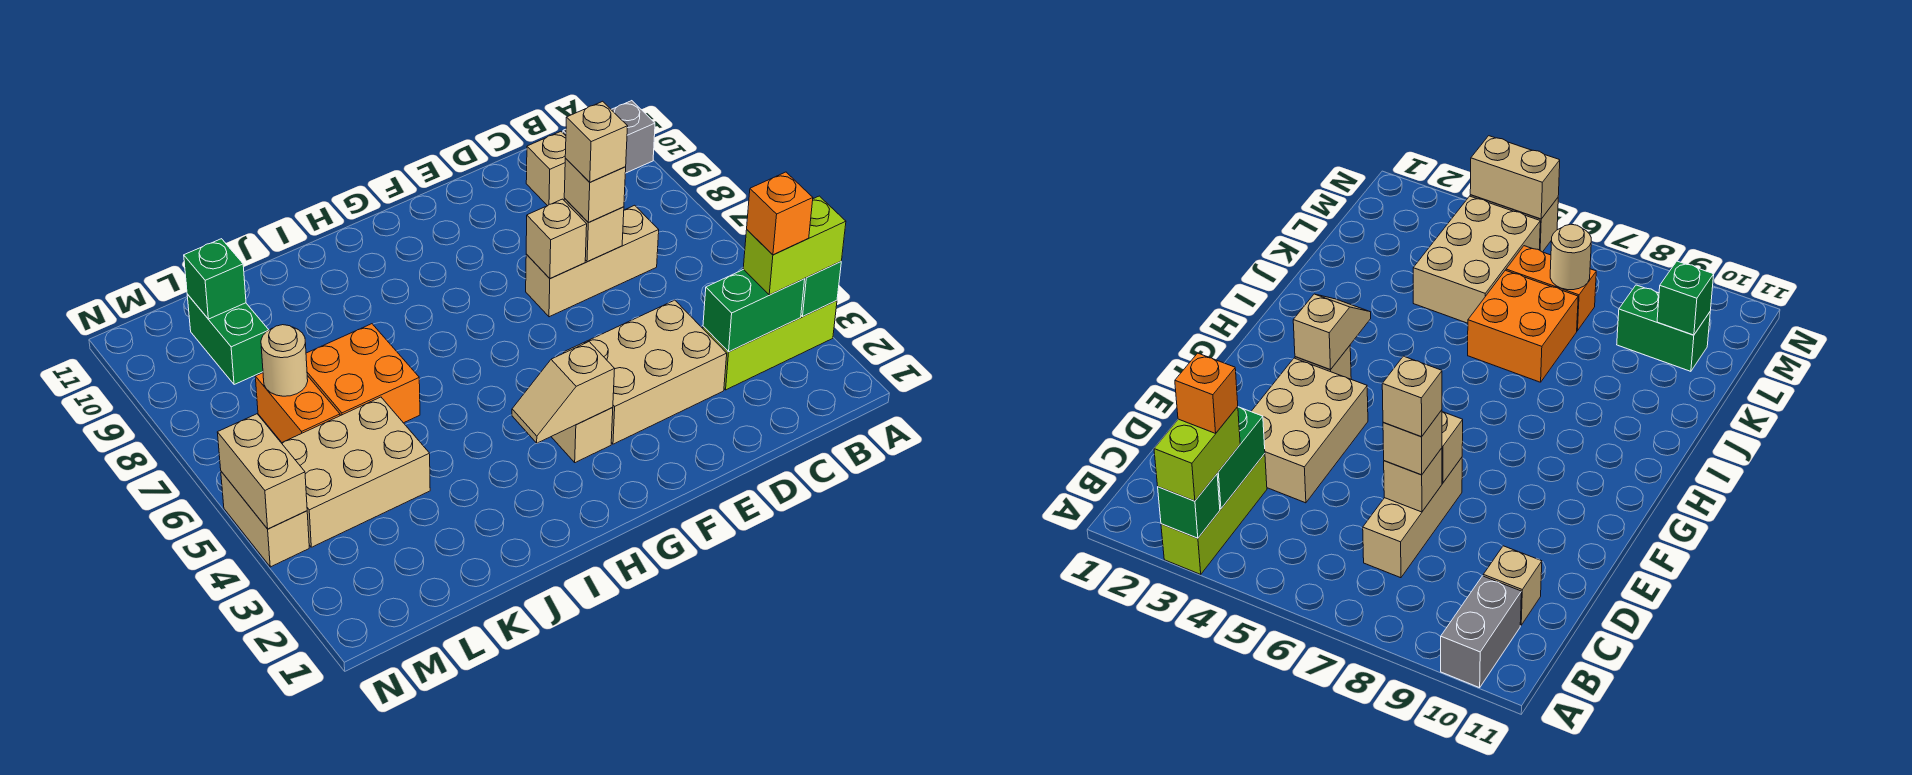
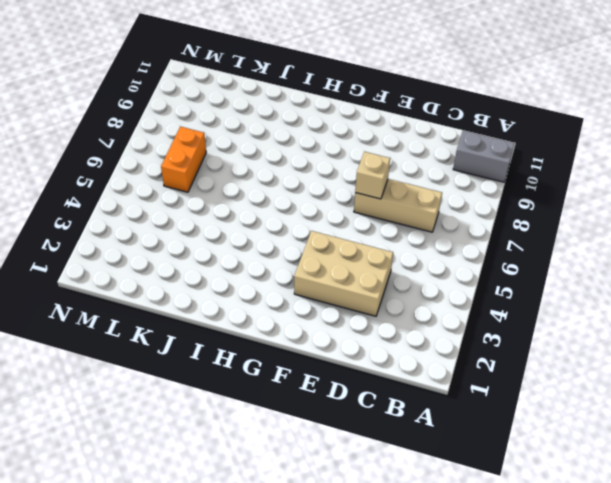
none -> lime brick A3:C3 level 1
none -> tan brick C10 level 1
none -> tan brick G3 level 1

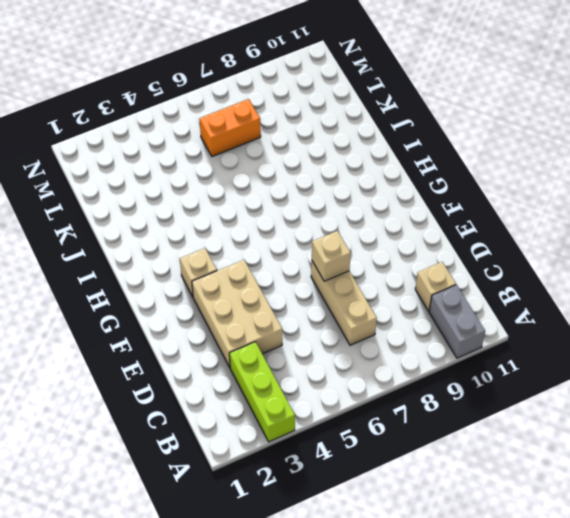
none -> orange brick J6:K7 level 1
none -> tan brick K4:M5 level 1
none -> green brick L9:L10 level 1

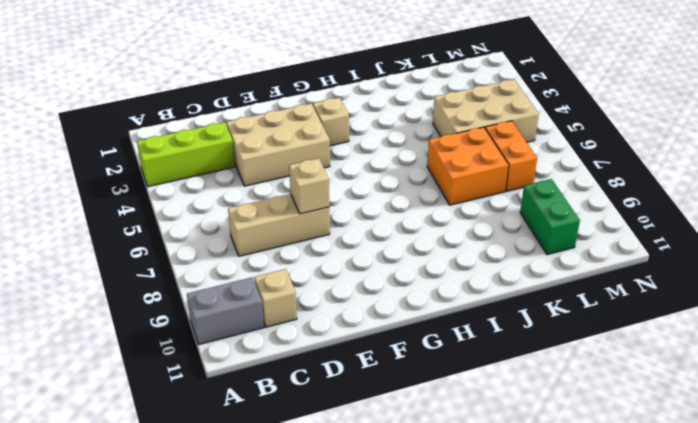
none -> tan brick N4:N5 level 1
none -> green brick A3 level 2
none -> green brick B3:C3 level 2

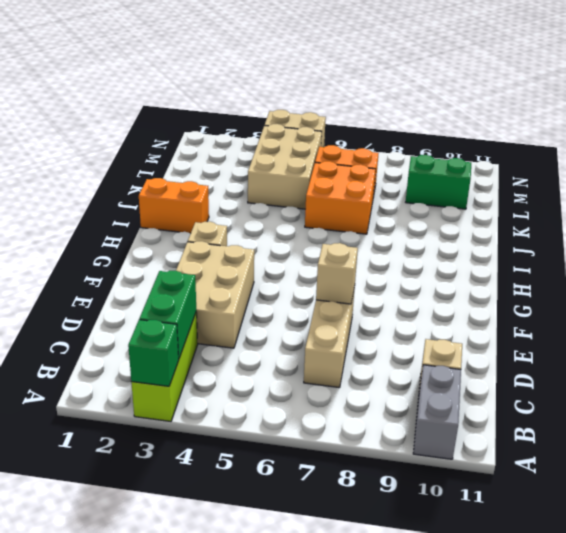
orange brick I1:I2 level 1 -> none
none -> tan brick D7 level 2
none -> tan slope G3:H3 level 2 top G
none -> tan round brick L7 level 2

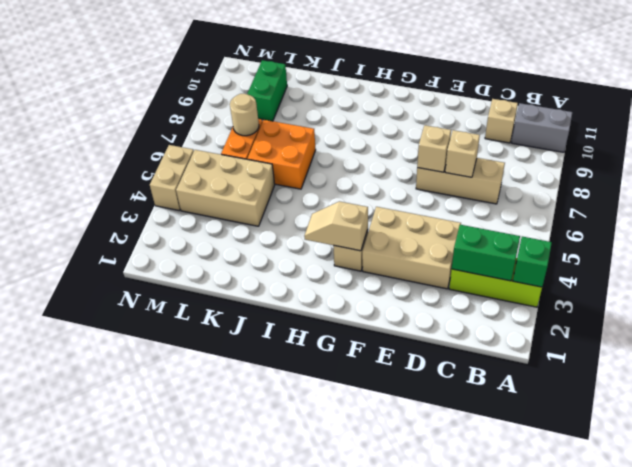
none -> green brick L10 level 2
none -> tan brick N4:N5 level 2
none -> lime brick A3:B3 level 3

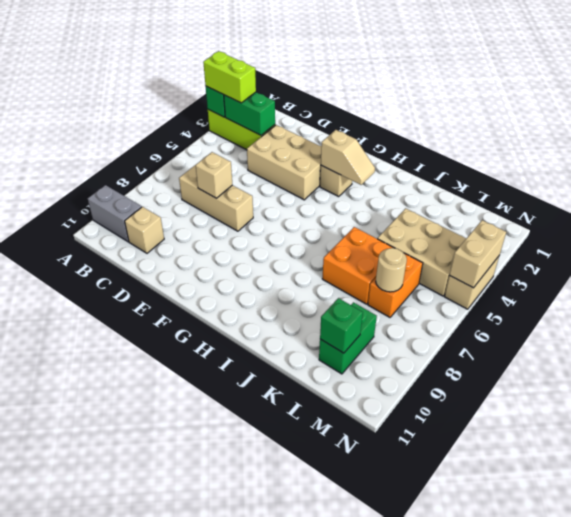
none -> tan brick E7 level 2
none -> tan brick D7 level 3
none -> orange brick B3 level 4

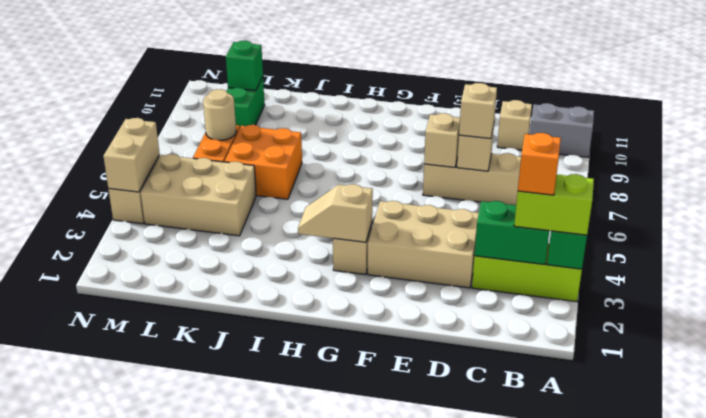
none -> tan brick D7 level 4

